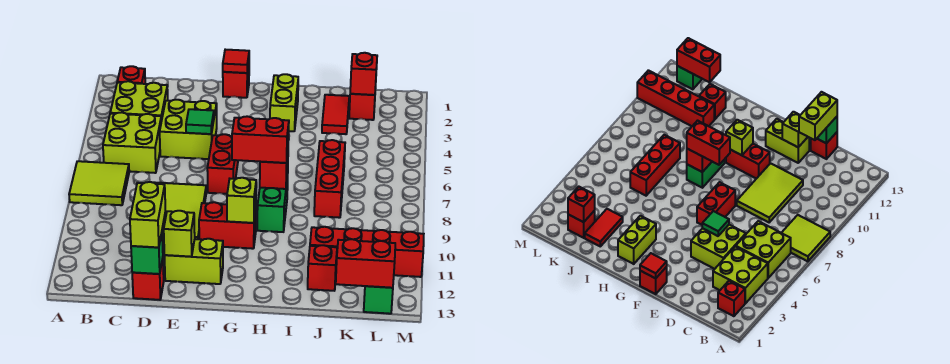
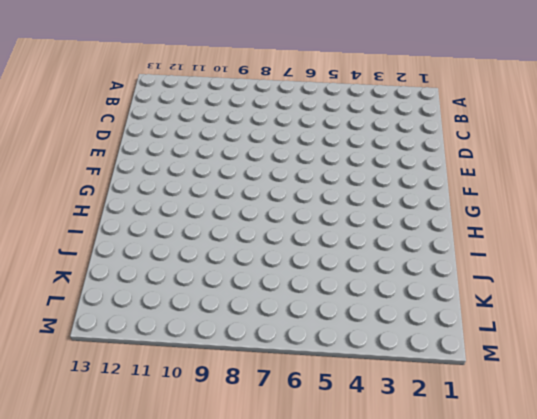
none -> lime tile A7:B8 level 1
none -> red brick B2 level 1
none -> lime brick B3:C4 level 1

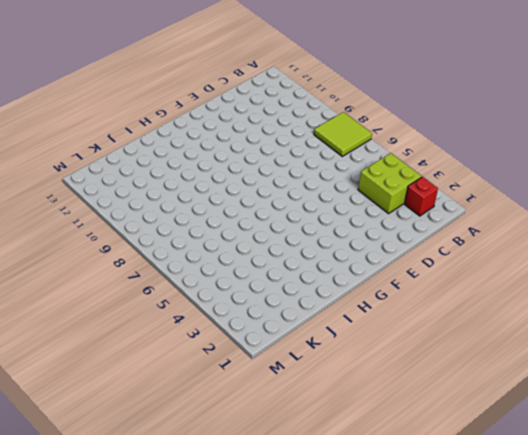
none -> lime brick B5:C6 level 1
none -> lime brick D4:E5 level 1
none -> lime tile D8:E10 level 1

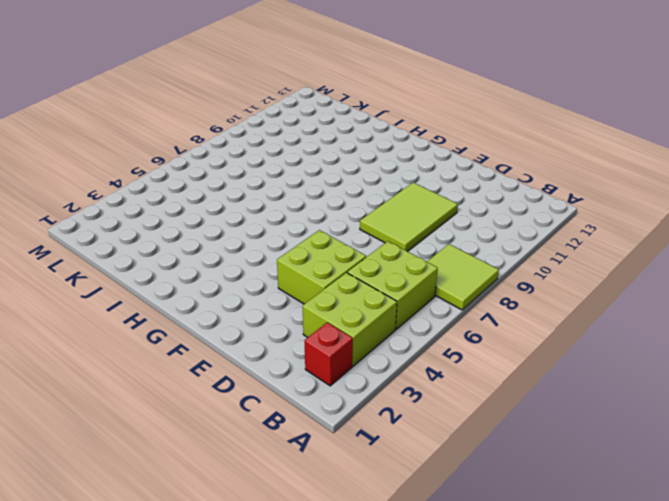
none -> red brick D13 level 1
none -> lime brick E12:F12 level 1
none -> red brick F1 level 1

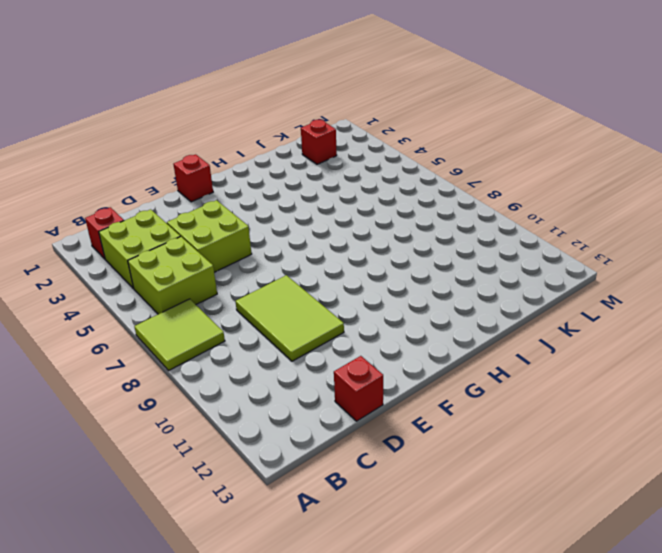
none -> lime brick E12:F12 level 1
none -> red brick F6:F7 level 1
none -> red brick F10:G10 level 1

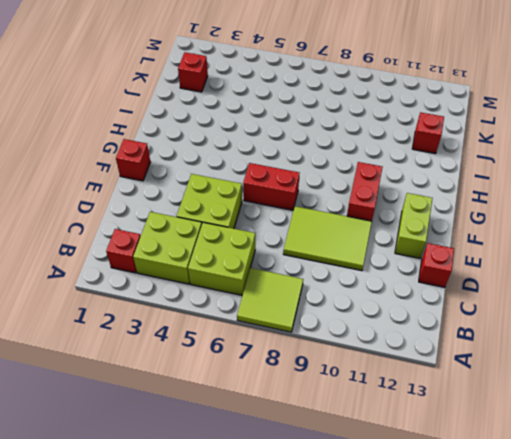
none -> lime brick H2:H3 level 1
none -> green brick H8:H9 level 1
none -> red tile J2:J3 level 1

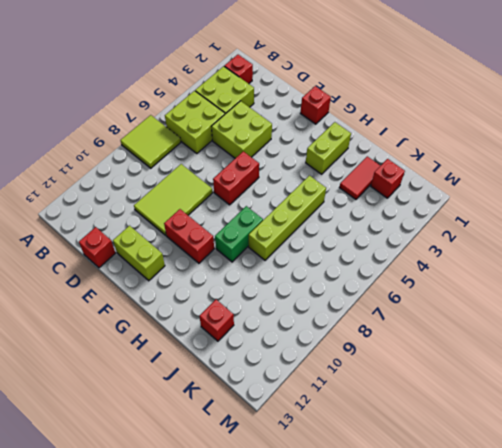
lime brick I5:I8 level 1 -> none
none -> red brick J6:J8 level 1
none -> red brick J11:M11 level 1
none -> green brick L13 level 1

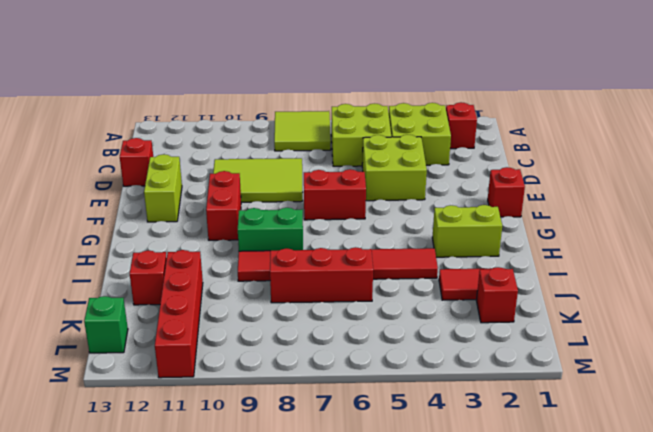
red tile I4:I9 level 1 -> none
none -> green brick D13 level 2
none -> green tile E5 level 2
none -> lime brick E12 level 2

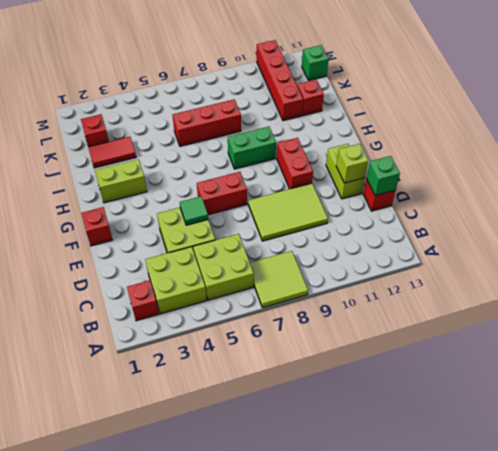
none -> red tile F1 level 2
none -> lime brick G10 level 2
none -> red brick H8 level 2

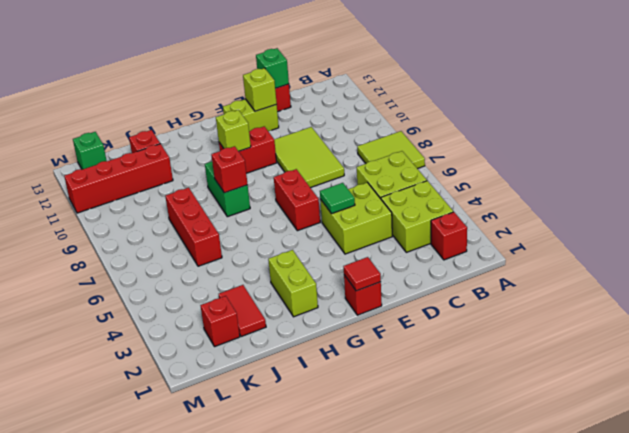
none -> red brick K2 level 2
none -> red brick K13:L13 level 2
none -> lime brick D12:D13 level 3

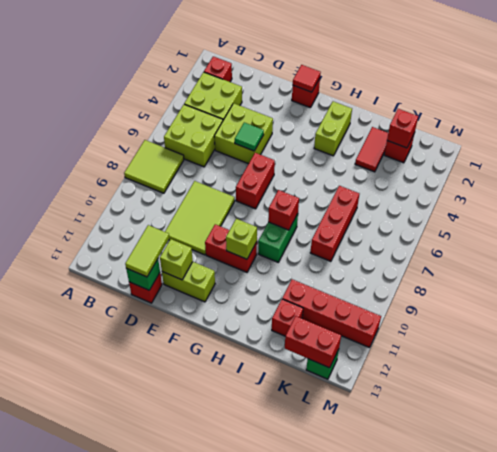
lime tile D12:D13 level 3 -> lime brick D12:D13 level 3
none -> red brick G8:H8 level 3

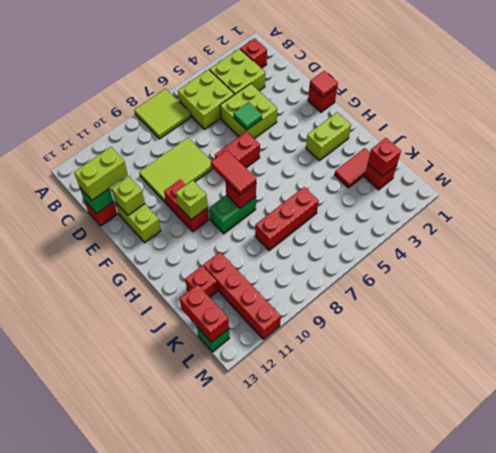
red tile G8:H8 level 3 -> red brick G8:H8 level 3

